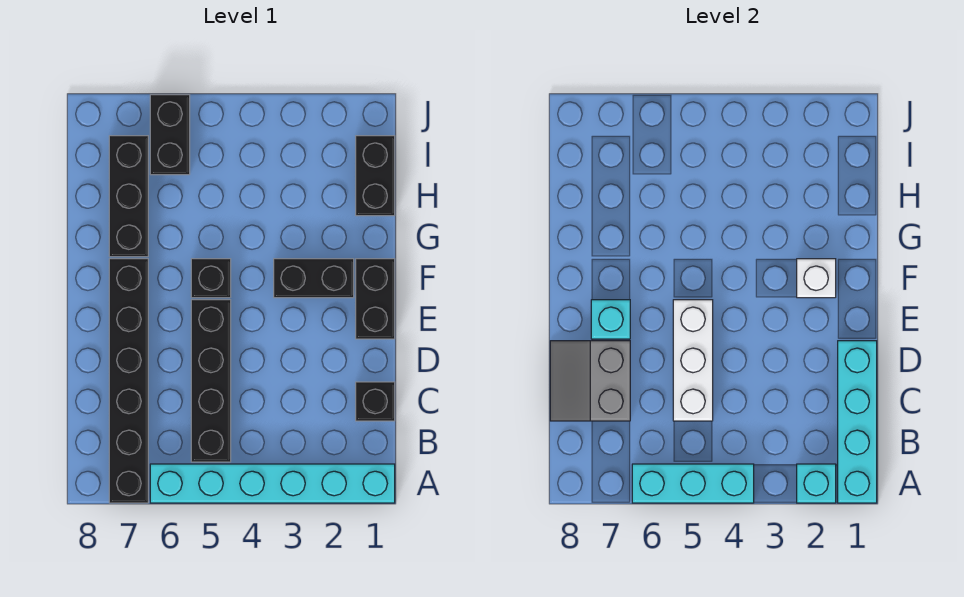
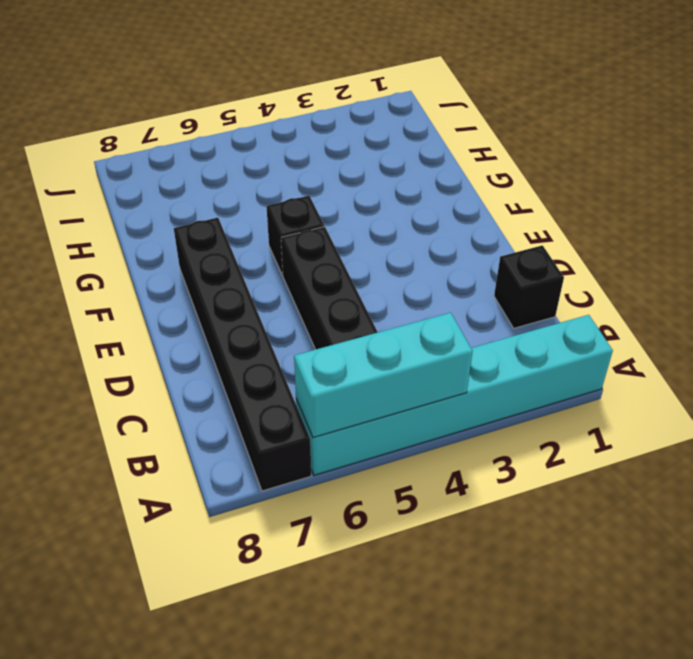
none -> black brick E1:F1 level 1
none -> black brick F2:F3 level 1
none -> black brick G7:I7 level 1

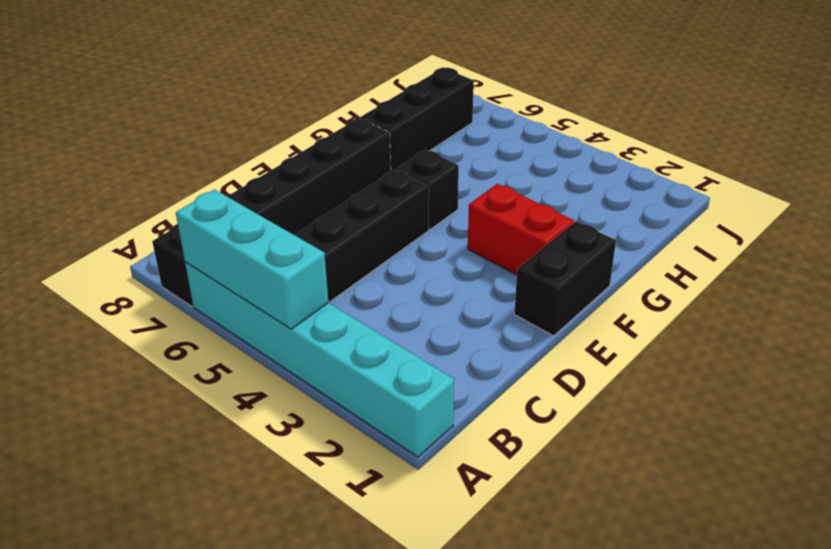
red brick F2:F3 level 1 -> black brick F2:F3 level 1
none -> black brick C1 level 1
none -> black brick H1:I1 level 1
none -> black brick I6:J6 level 1

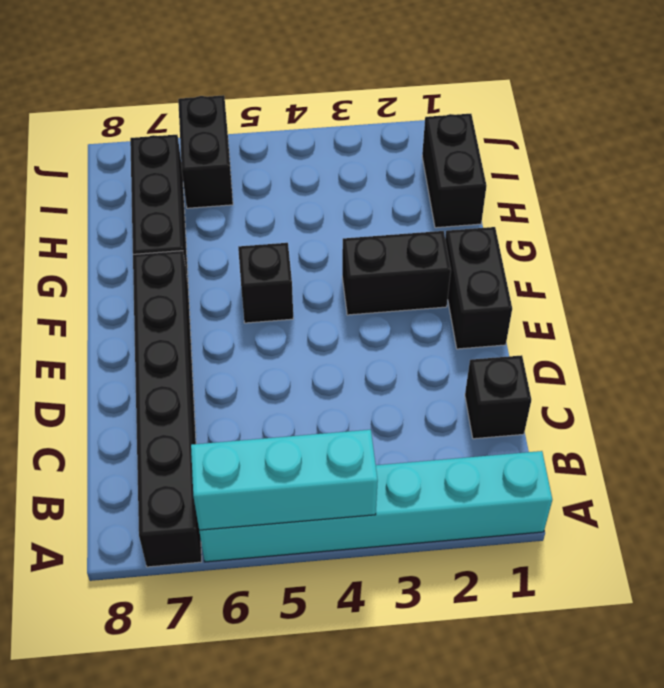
none -> black brick B5:E5 level 1
none -> cyan brick A1:D1 level 2
none -> cyan brick A2 level 2

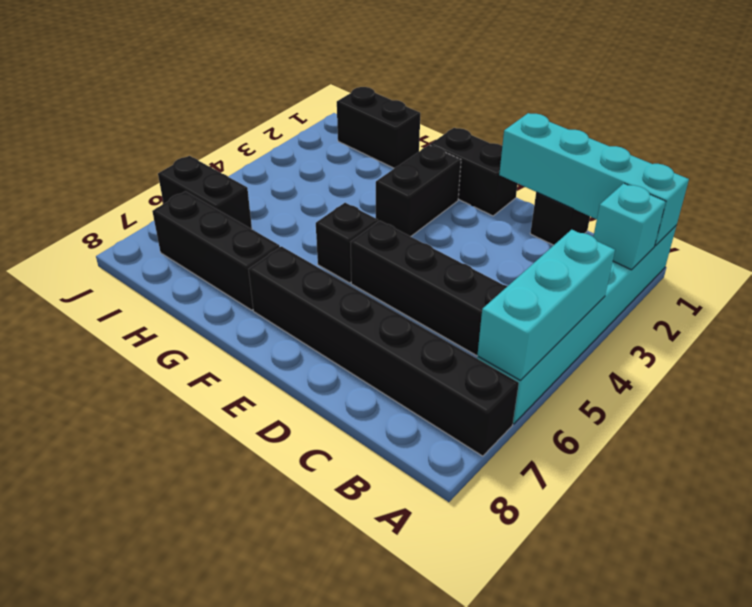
none -> white brick C5:E5 level 2
none -> grey slope C7:D8 level 2 top 7
none -> cyan brick E7 level 2

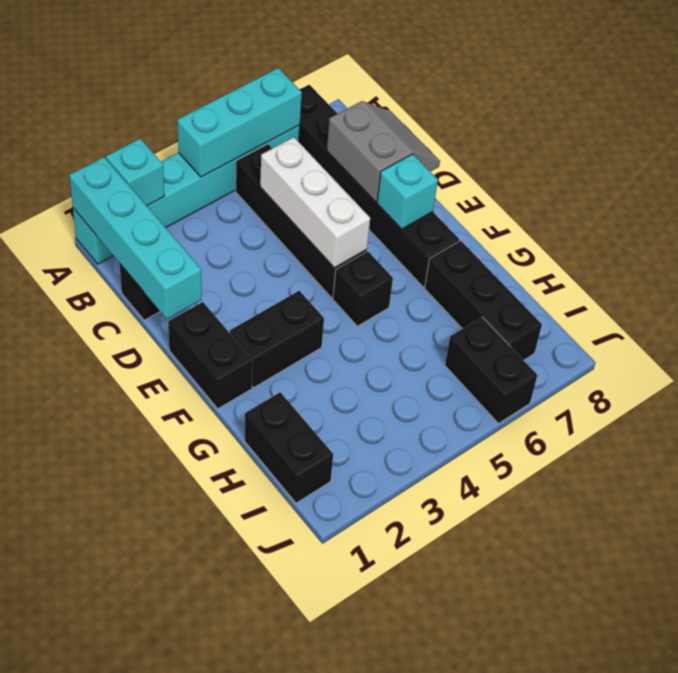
none -> white brick F2 level 2

